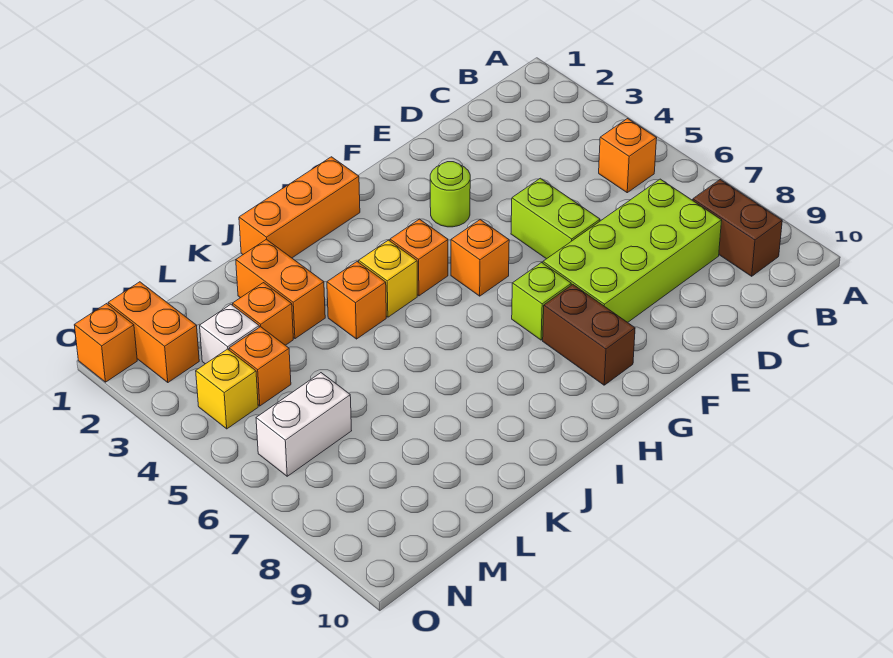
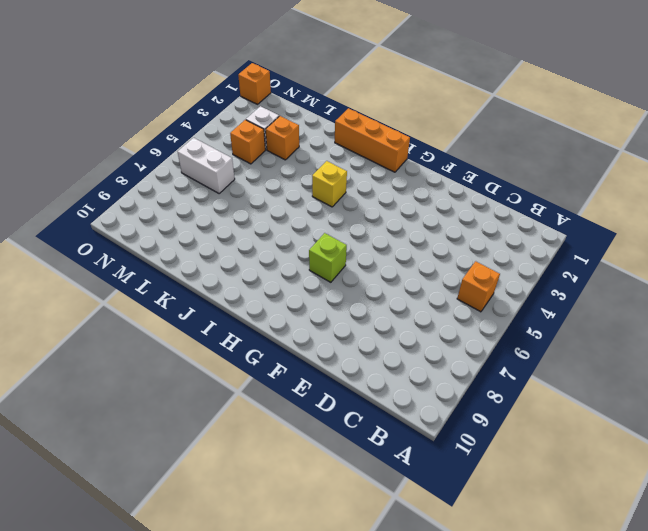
none -> brown brick B8:B9 level 1
none -> lime brick C7:F8 level 1
none -> lime brick E5:E6 level 1

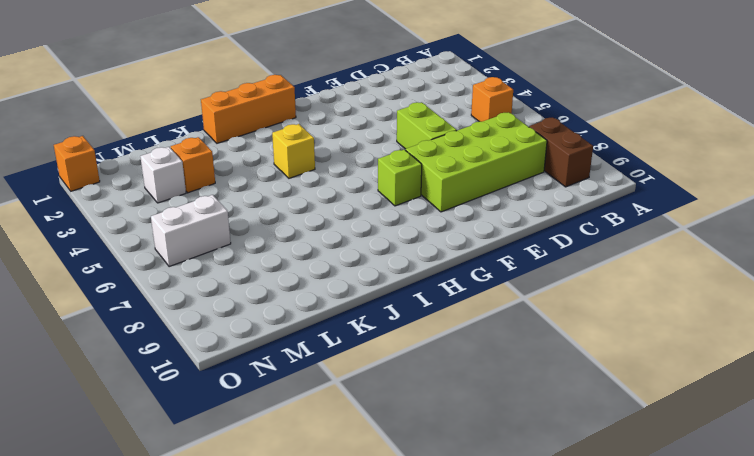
none -> lime round brick F3 level 1
none -> orange brick G5 level 1
none -> brown brick G8:G9 level 1

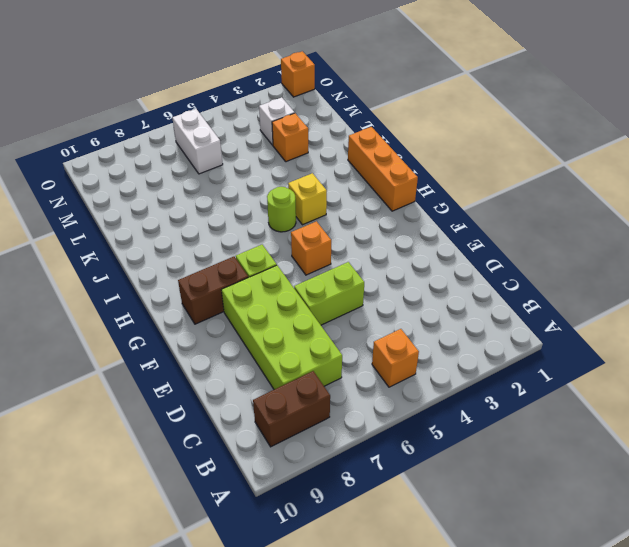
lime round brick I5 level 1 -> lime round brick F3 level 1
none -> orange brick H4 level 1
none -> orange brick J4 level 1
none -> orange brick K2:K3 level 1

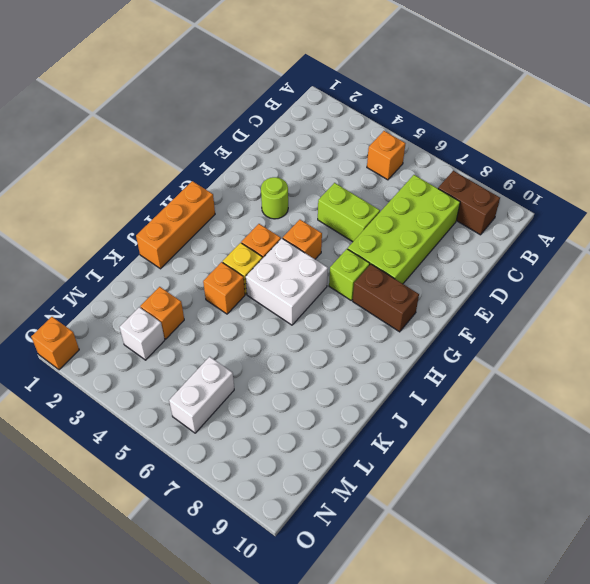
white brick H5:I6 level 1 -> none
none -> orange brick K2:K3 level 1
none -> orange brick M4 level 1
none -> orange brick N1:N2 level 1

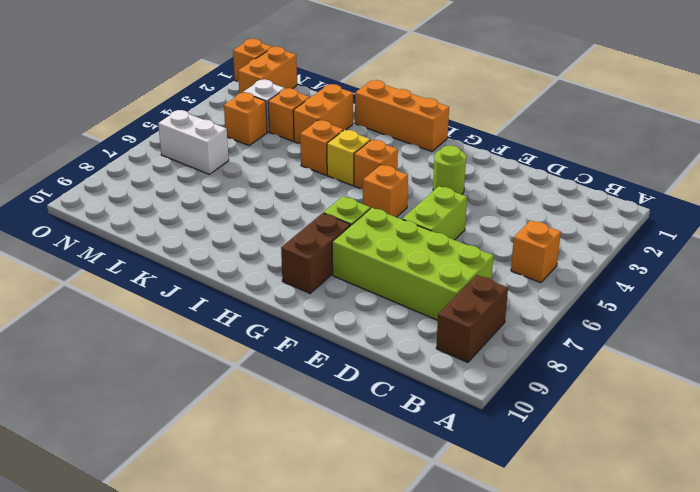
none -> yellow brick N4 level 1

